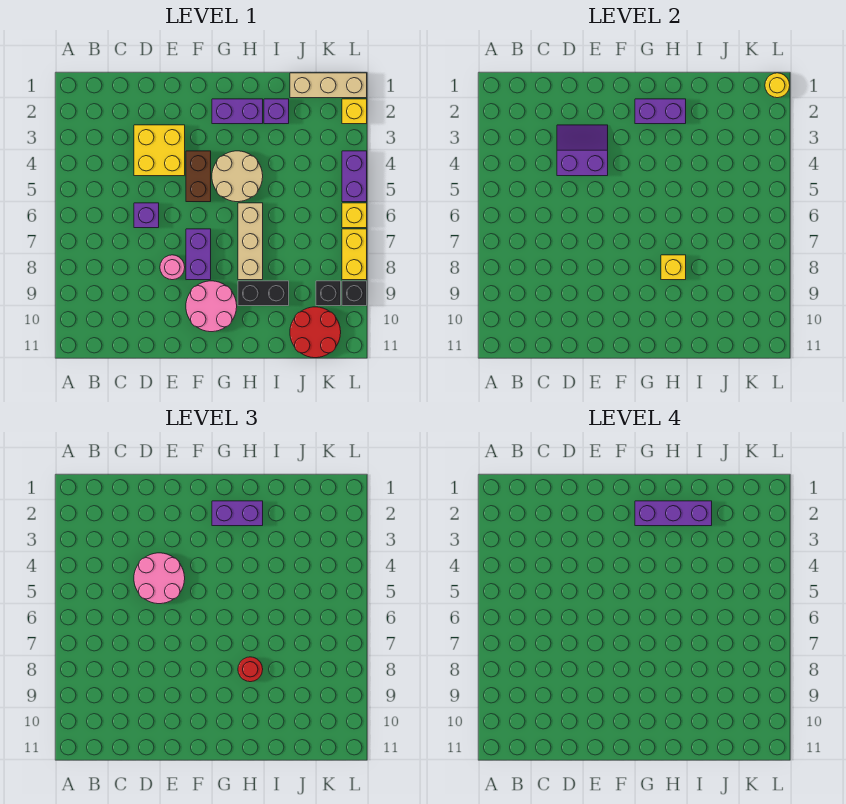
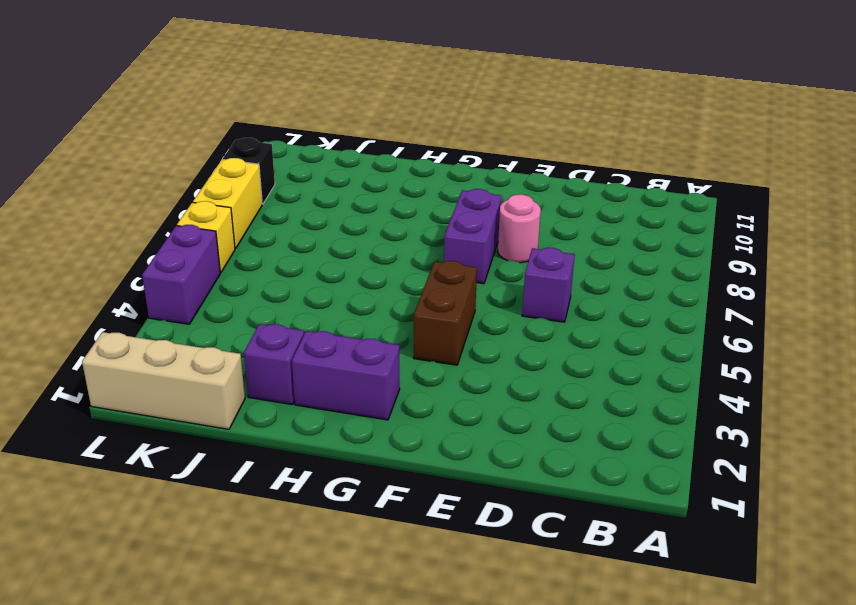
none -> yellow brick D3:E4 level 1
none -> pink round brick F9:G10 level 1
none -> tan round brick G4:H5 level 1

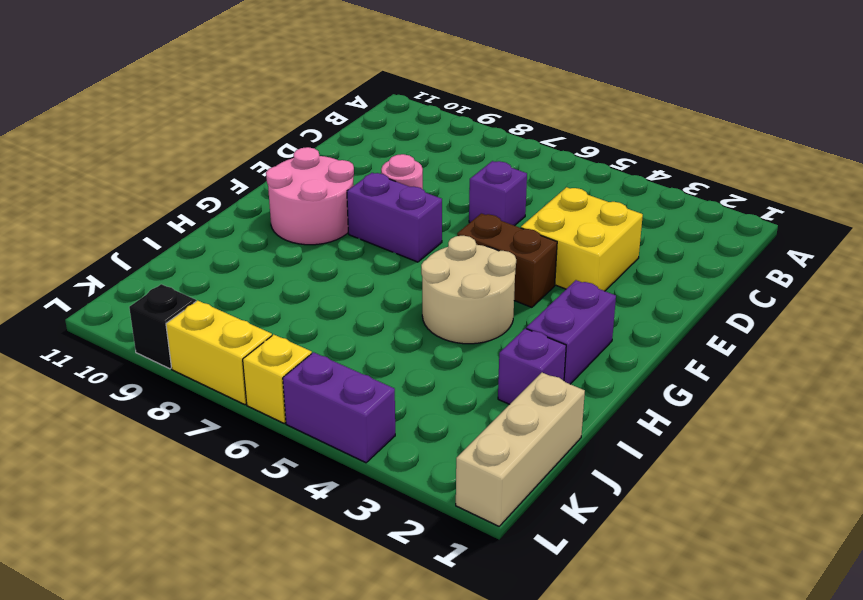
none -> tan brick H6:H8 level 1
none -> black brick H9:I9 level 1
none -> red round brick J10:K11 level 1

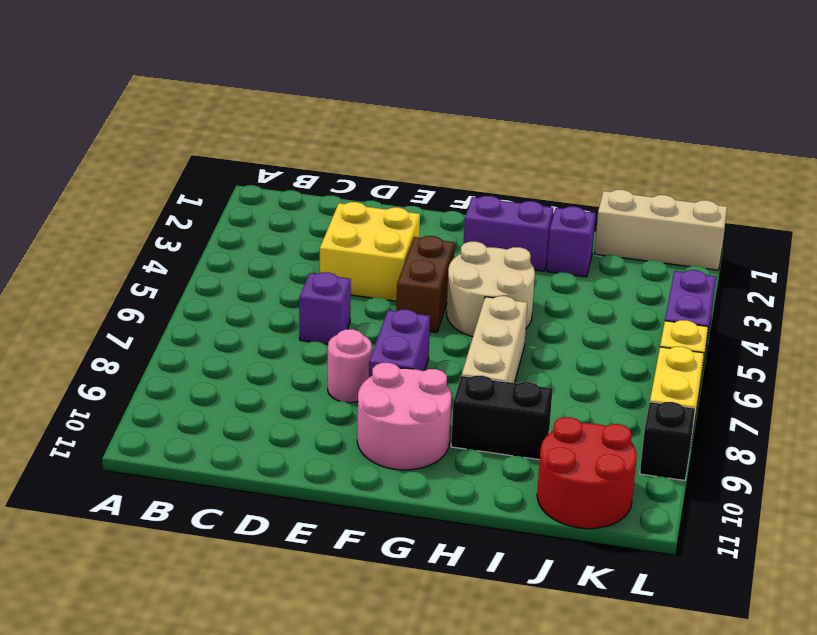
none -> black brick K9 level 1
none -> yellow brick L2 level 1
none -> purple slope D3:E4 level 2 top 4

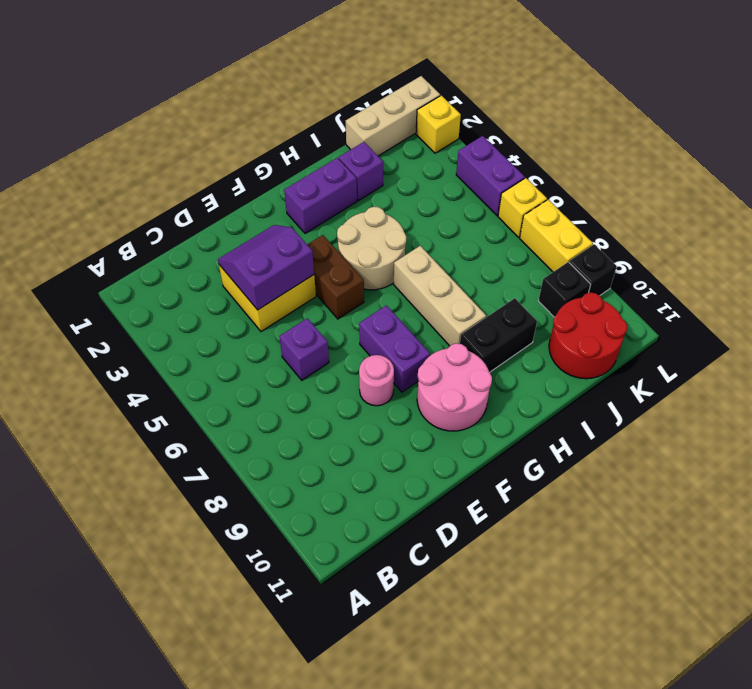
none -> purple brick G2:H2 level 2
none -> yellow brick H8 level 2
none -> yellow round brick L1 level 2

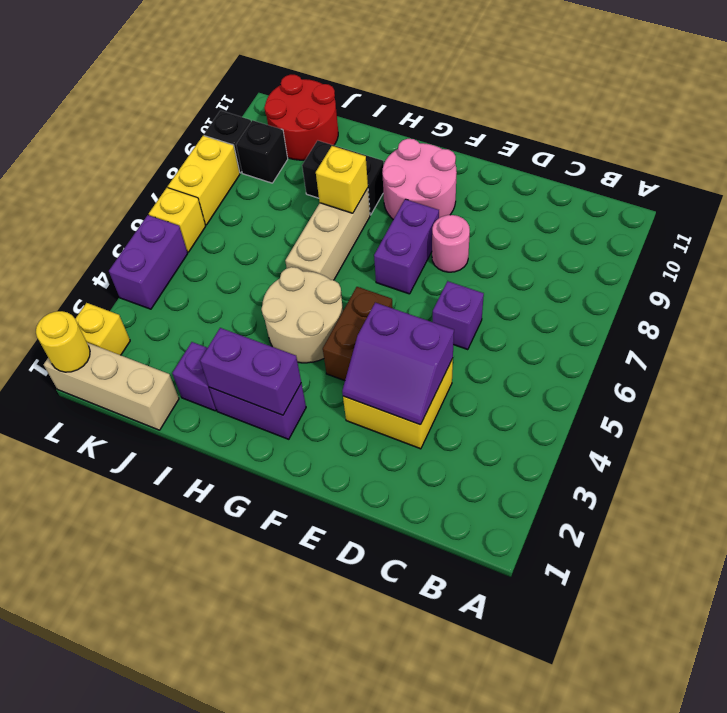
none -> pink round brick D4:E5 level 3
none -> purple brick G2:H2 level 3
none -> red round brick H8 level 3

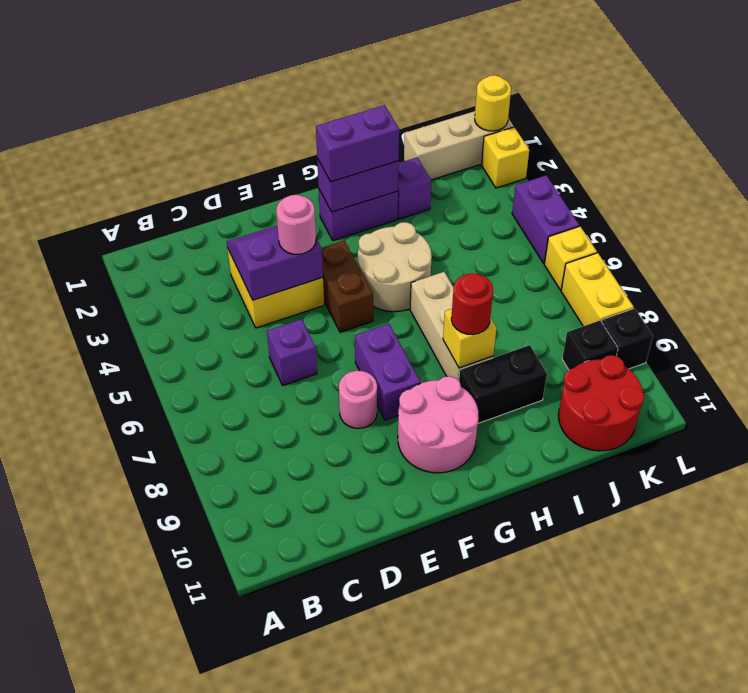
pink round brick E4 level 3 -> pink round brick D4:E5 level 3
none -> purple brick G2:I2 level 4

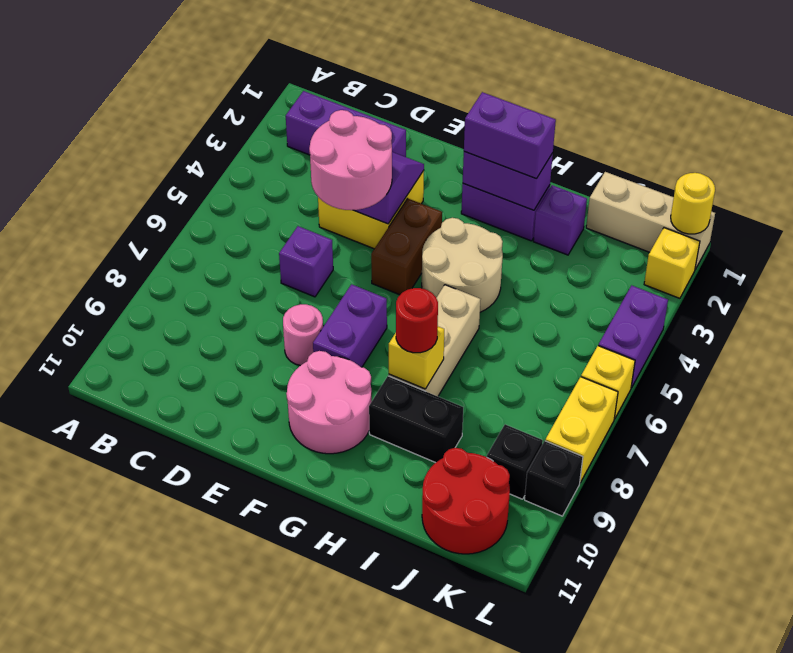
purple brick B2:D2 level 1 -> purple brick G2:I2 level 4

